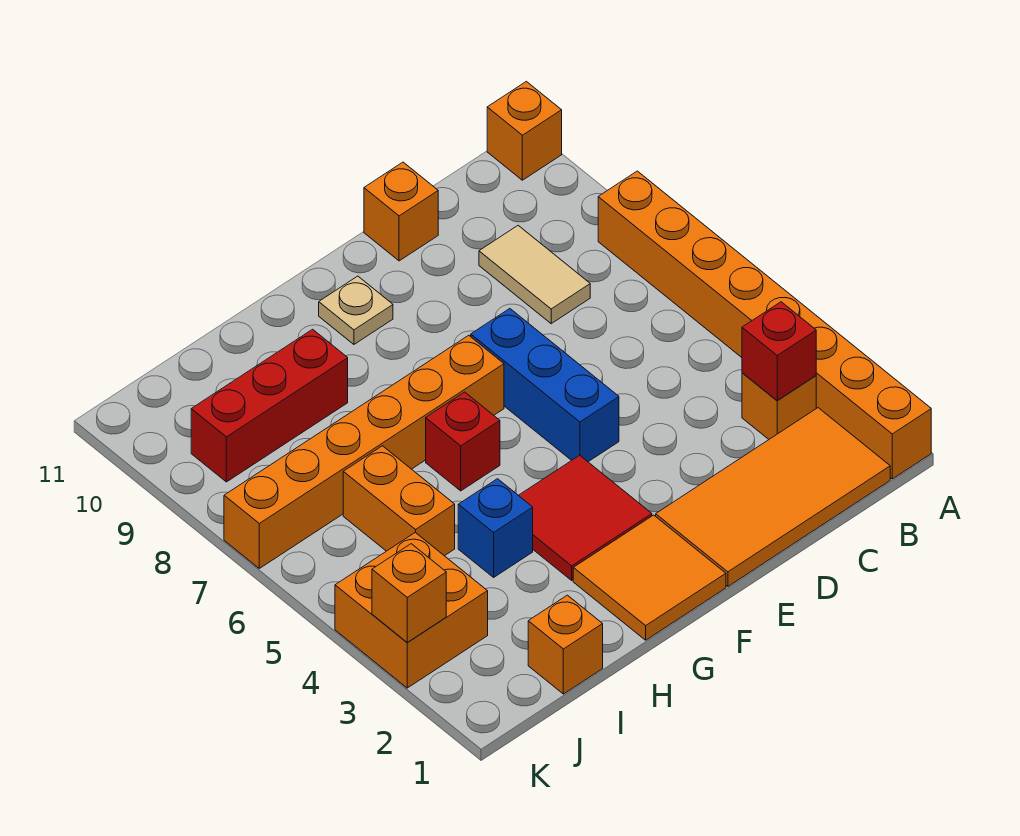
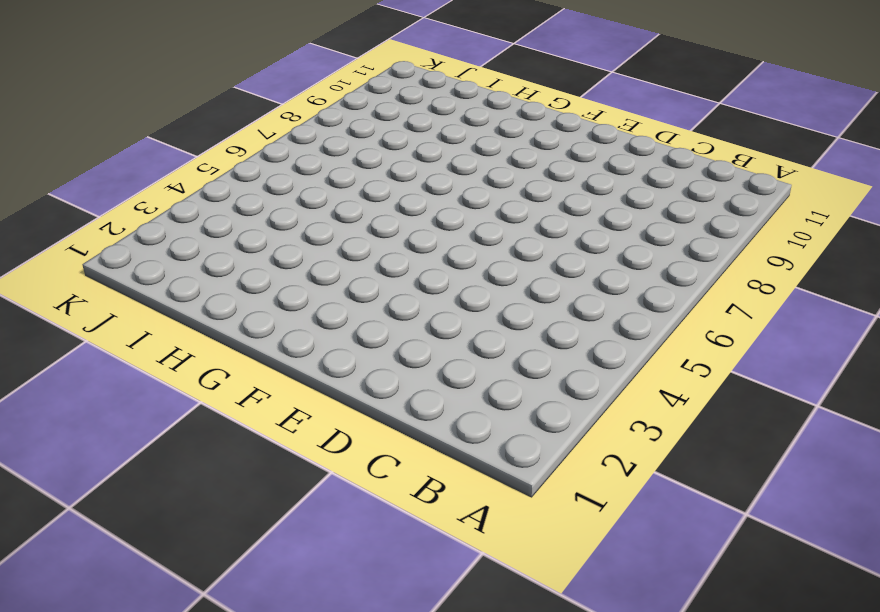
none -> orange brick A1:A8 level 1
none -> orange brick A11 level 1
none -> orange tile B1:E2 level 1

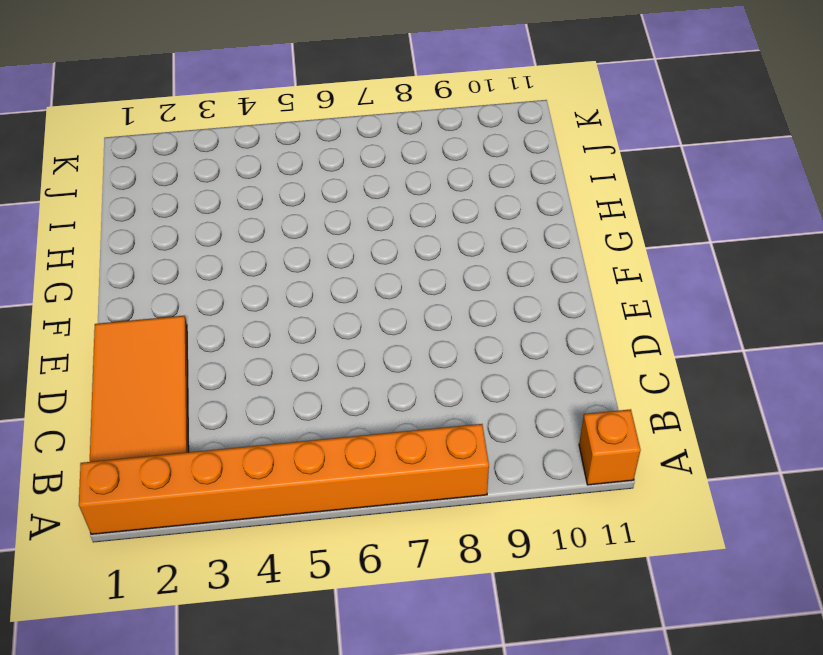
none -> orange brick B3 level 1
none -> tan tile C8:C9 level 1
none -> orange brick D11 level 1

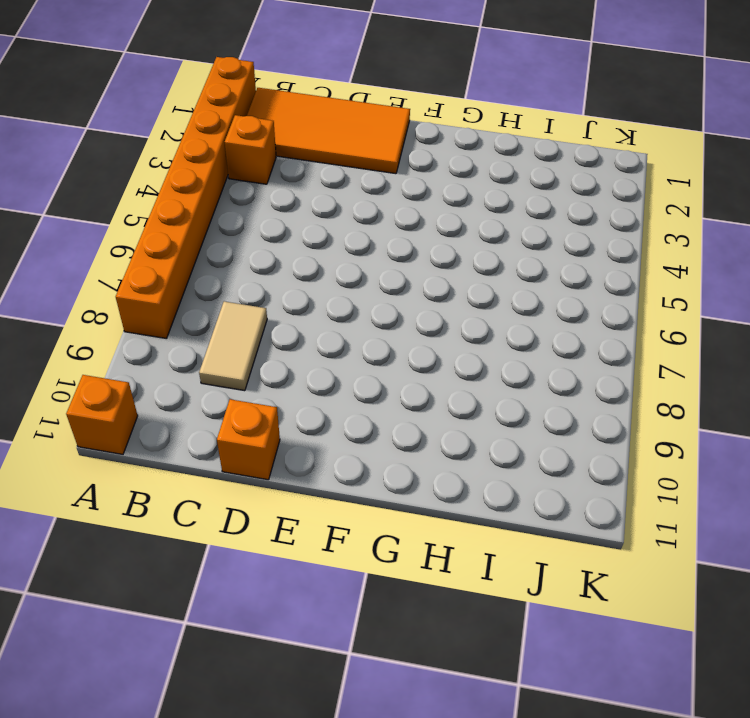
none -> blue brick E5:E7 level 1
none -> orange tile F1:G2 level 1
none -> red tile F3:G4 level 1

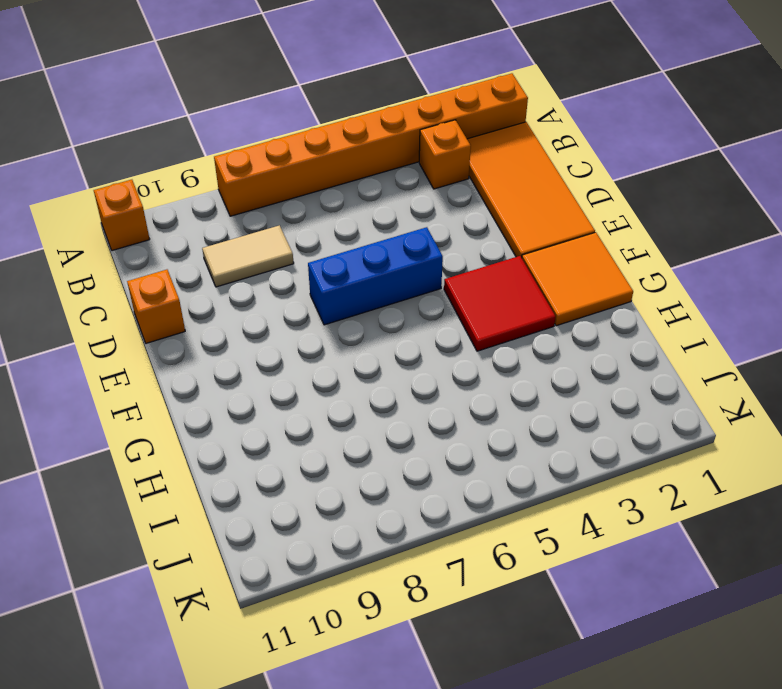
none -> orange brick F7:K7 level 1
none -> tan plate F10 level 1
none -> red brick G6 level 1

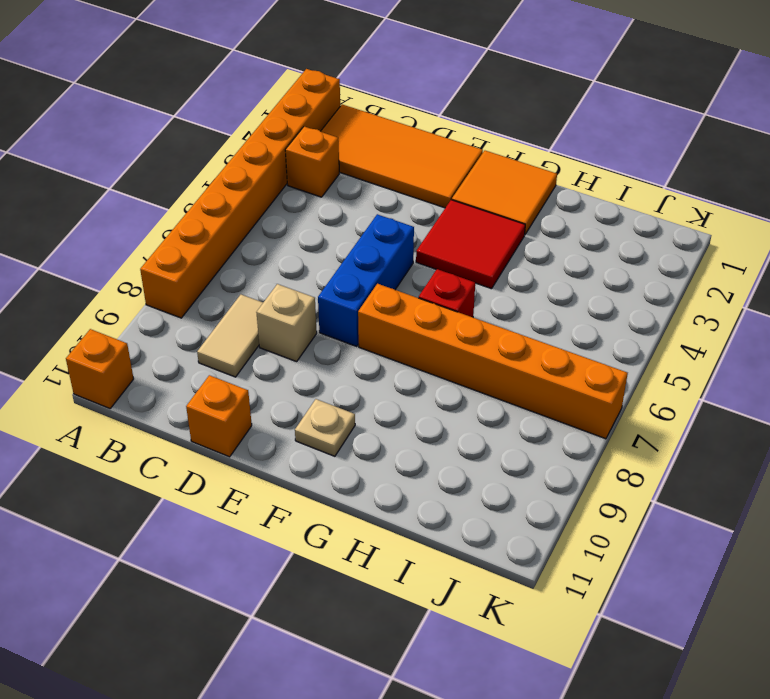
tan brick D8 level 1 -> none
none -> blue brick H4 level 1
none -> red brick H9:J9 level 1
none -> orange brick I1 level 1

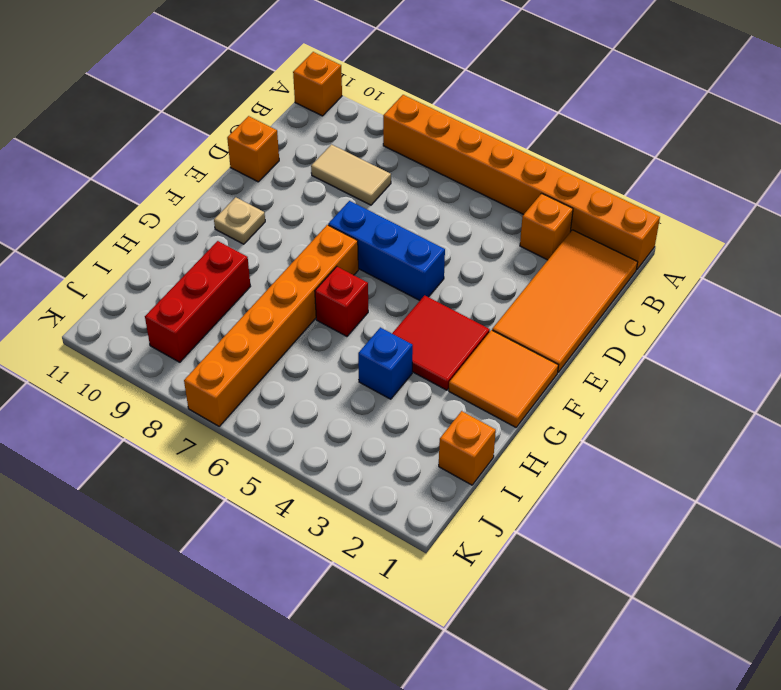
none -> orange brick I5:I6 level 1
none -> orange brick J3:K4 level 1
none -> red brick B3 level 2

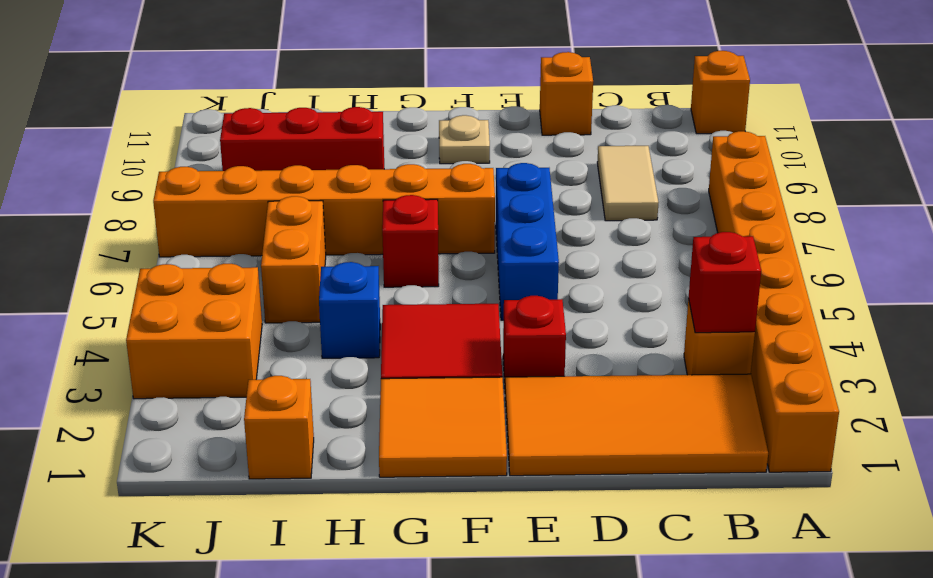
red brick E3 level 1 -> none
none -> orange brick K3 level 2

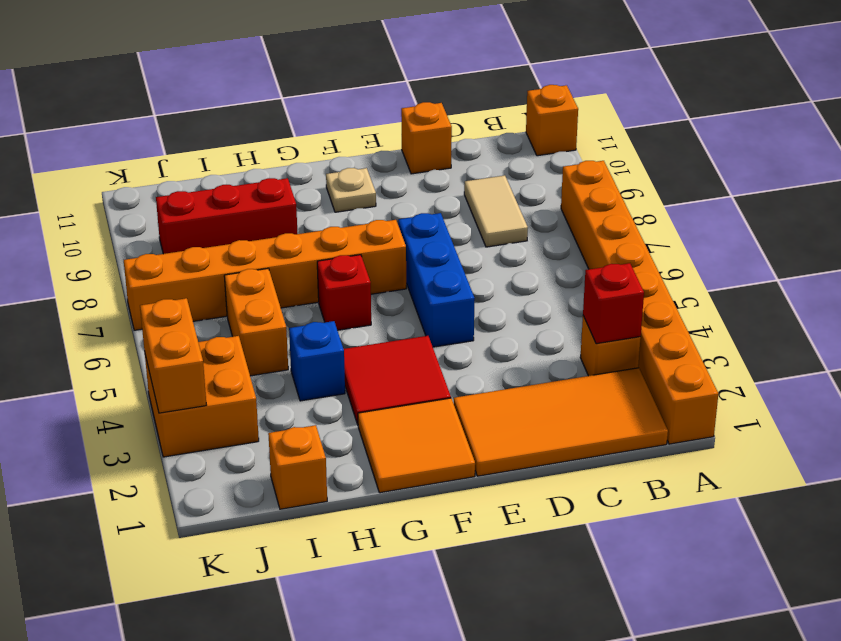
orange brick K3:K4 level 2 -> orange brick K3 level 2

